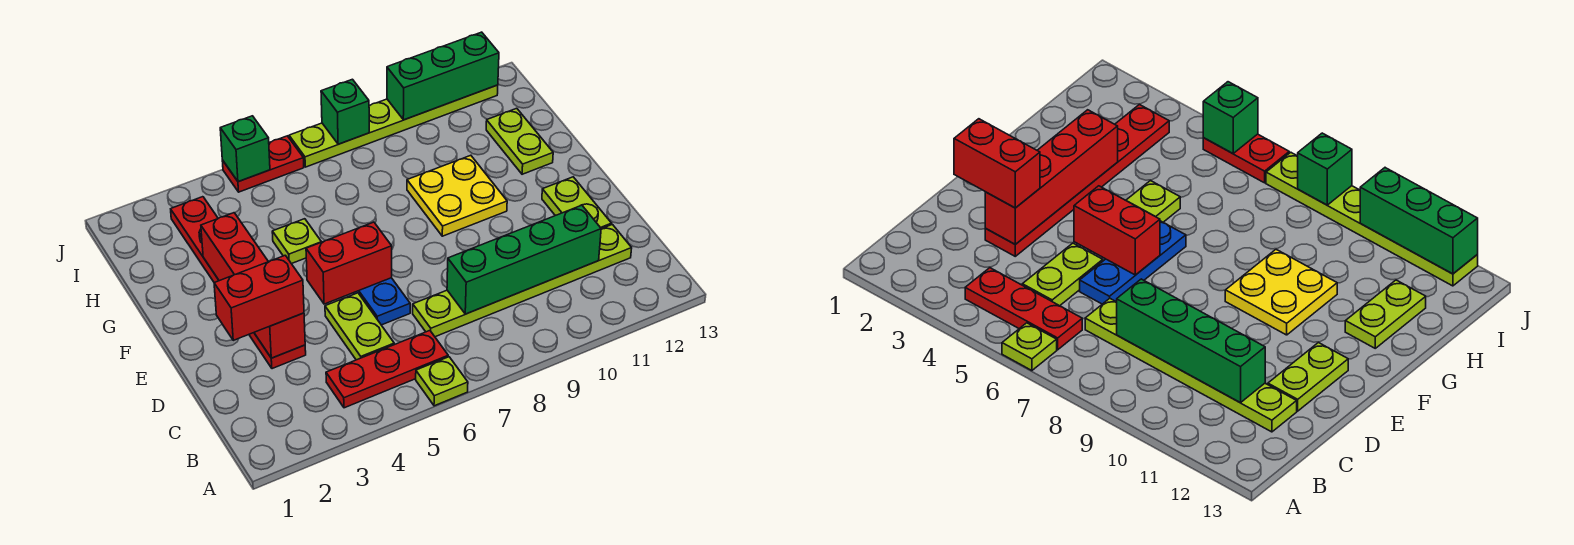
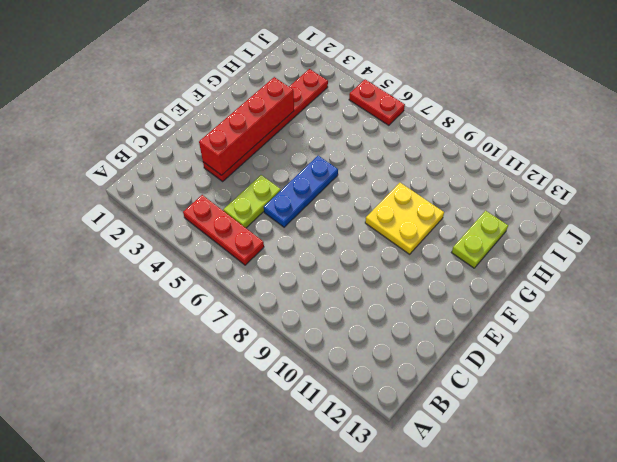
none -> lime plate A6 level 1
none -> lime plate C7:C12 level 1
none -> lime plate D12:E12 level 1

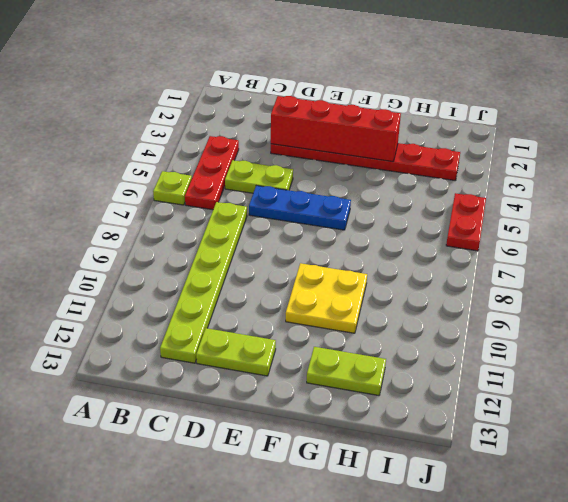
none -> lime plate G5 level 1
none -> lime plate J7:J12 level 1
none -> green brick C8:C11 level 2

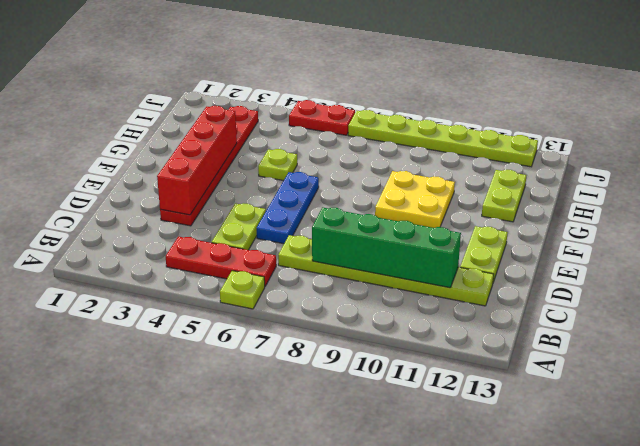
none -> red brick E5:E6 level 2
none -> green brick J5 level 2
none -> green brick J8 level 2

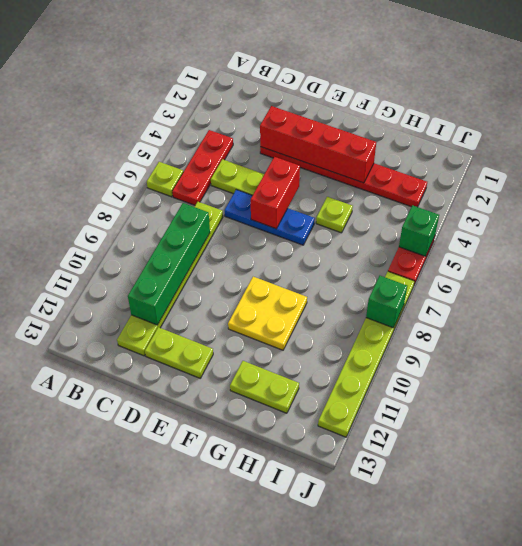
none -> green brick J10:J12 level 2
none -> red brick D2:D3 level 3

